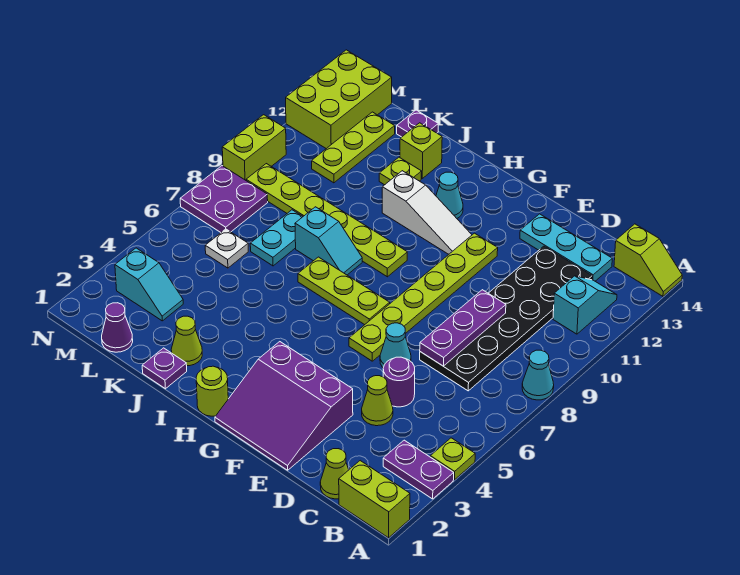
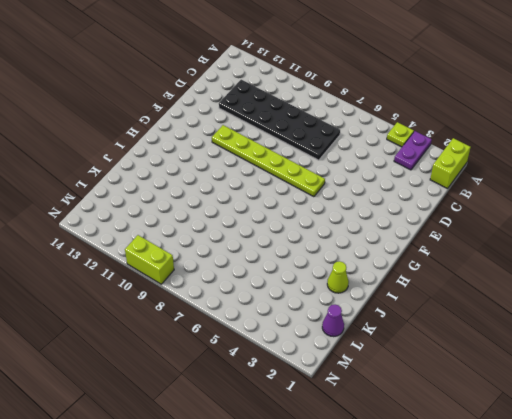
none -> cyan cone A8 level 1
none -> lime slope A14:B14 level 1 top B
none -> cyan slope B11:B12 level 1 top 11
none -> lime cone C1 level 1

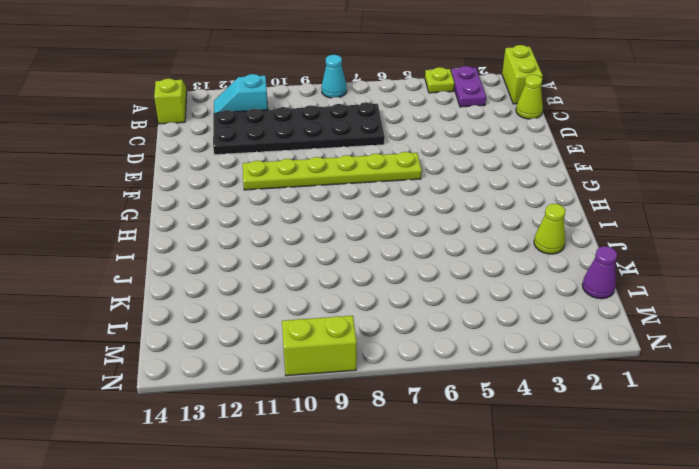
none -> cyan plate C13:E13 level 1
none -> lime cone D4 level 1
none -> purple round brick D5 level 1
none -> purple slope E1:G3 level 1 top 3

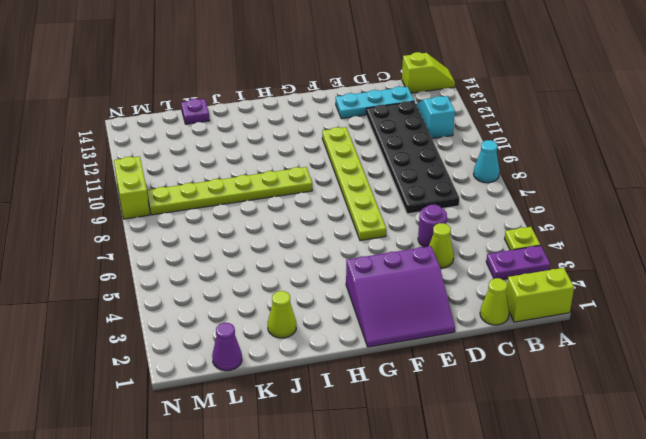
none -> cyan cone E6 level 1
none -> lime plate G7:I7 level 1
none -> white slope G11:I11 level 1 top I
none -> lime round brick H1 level 1

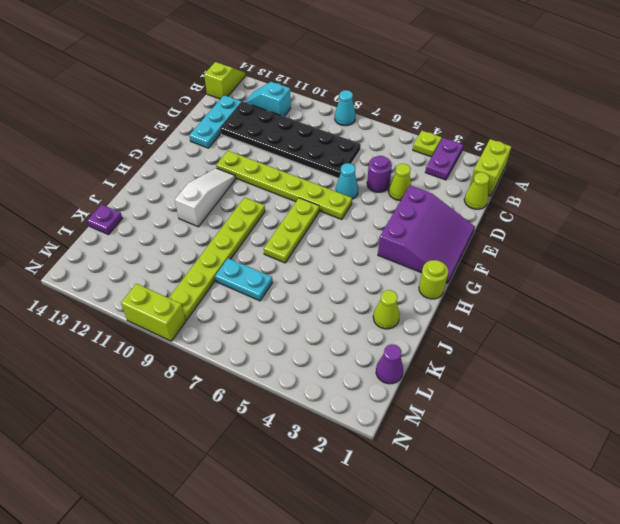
none -> cyan cone H12 level 1
none -> cyan slope I8:J8 level 1 top J
none -> purple plate J1 level 1
none -> lime plate J12 level 1

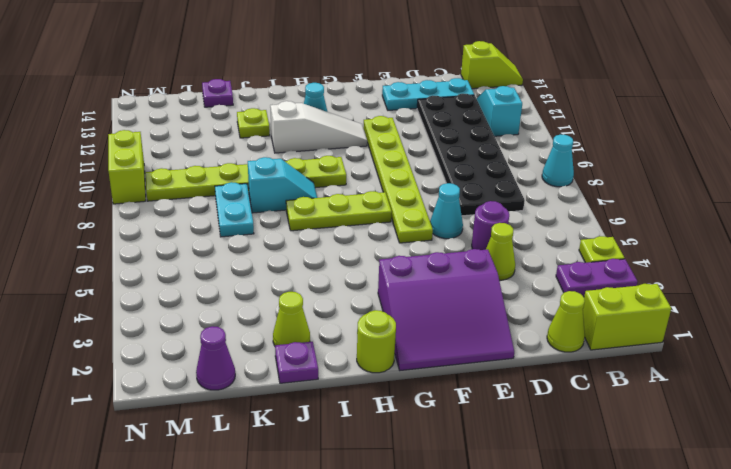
none -> lime brick J13 level 1
none -> cyan slope L3:M3 level 1 top M
none -> white plate L6 level 1
none -> lime plate L11:L13 level 1

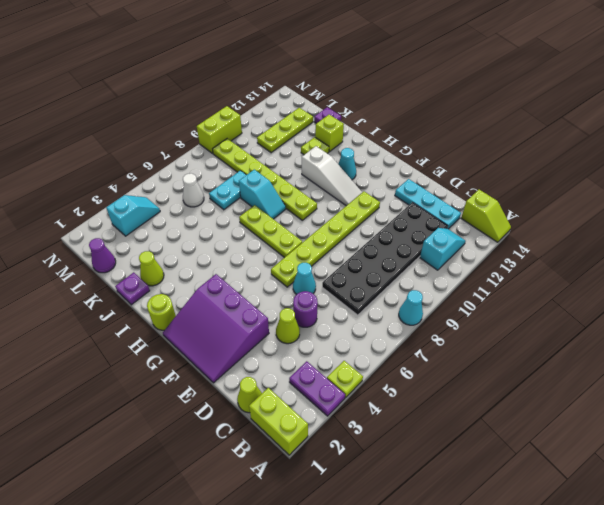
white cone L6 level 1 -> white plate L6 level 1
cyan slope M3:M4 level 1 top 3 -> cyan slope L3:M3 level 1 top M
none -> purple plate M7:N8 level 1
none -> lime brick M12:N14 level 1
none -> purple plate D7:D9 level 2

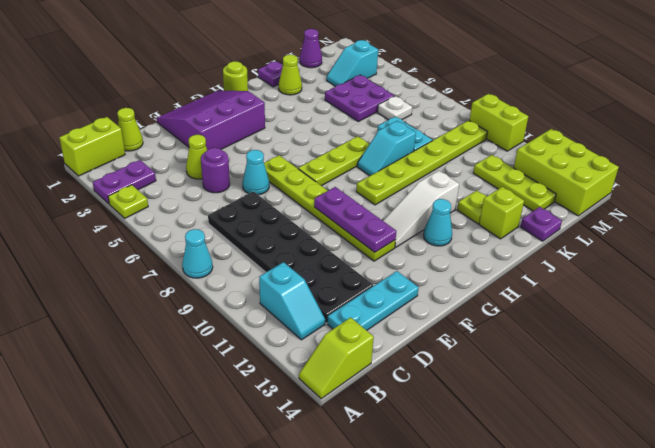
purple plate F9:F11 level 2 -> purple plate D7:D9 level 2
purple plate K4:L5 level 1 -> purple plate M7:N8 level 1

